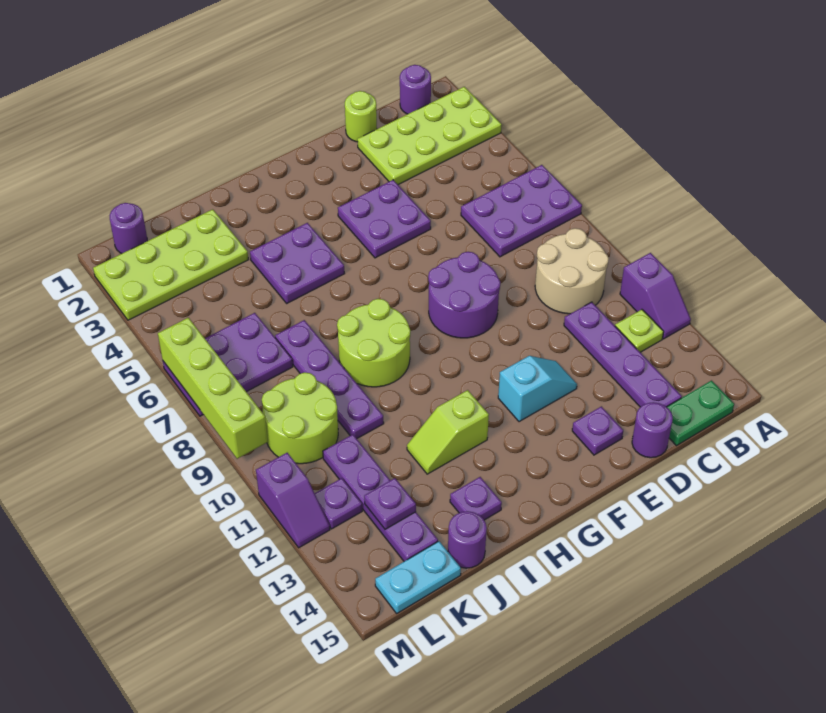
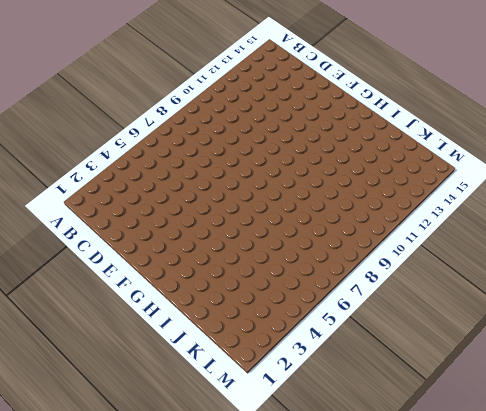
none -> lime plate A2:D3 level 1
none -> purple plate A6:C7 level 1
none -> purple slope A11:A12 level 1 top 11
none -> purple round brick B1 level 1

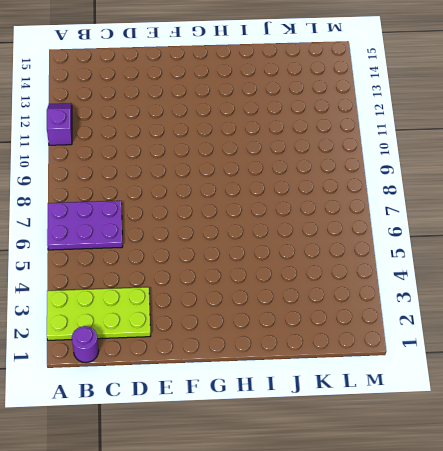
none -> tan round brick B9:C10 level 1
none -> lime plate B12 level 1
none -> green plate B15:C15 level 1
none -> purple plate C11:C14 level 1

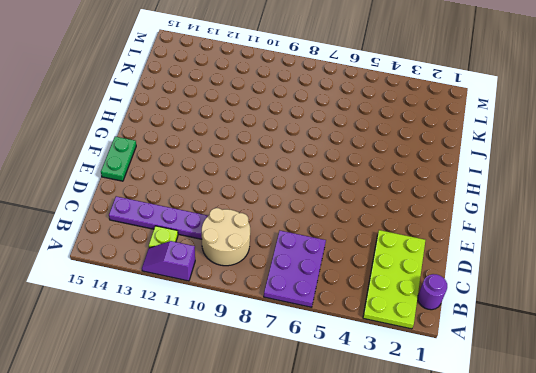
green plate E15:F15 level 1 -> green plate B15:C15 level 1
none -> lime round brick D1 level 1
none -> purple round brick D15 level 1
none -> purple plate E4:F5 level 1
none -> purple round brick E8:F9 level 1

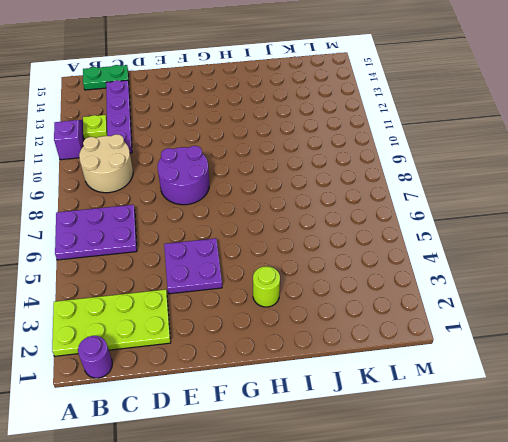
lime round brick H3 level 1 -> lime round brick D1 level 1
none -> purple round brick D15 level 1
none -> cyan slope E12:F12 level 1 top F
none -> purple plate E14 level 1
none -> purple plate H4:I5 level 1

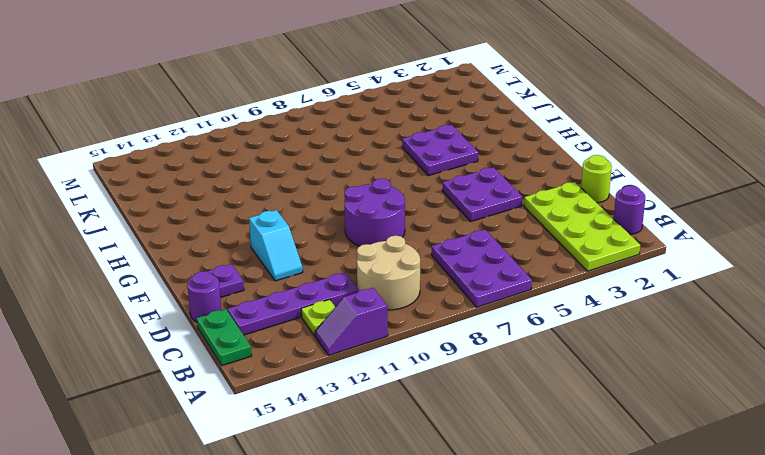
none -> lime round brick H8:I9 level 1
none -> lime slope H12:I12 level 1 top H
none -> purple plate I14 level 1
none -> lime plate J2:M3 level 1

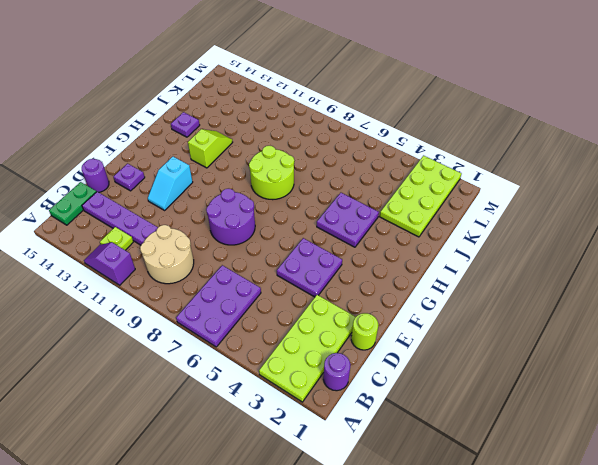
none -> purple plate J7:J10 level 1
none -> purple round brick J15 level 1
none -> purple plate K6:M7 level 1
none -> lime round brick K9:L10 level 1

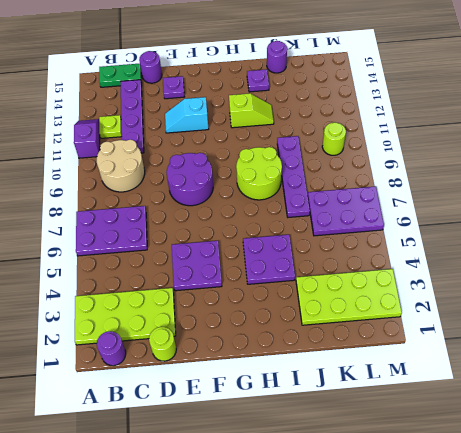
lime round brick L10 level 1 -> lime round brick K9:L10 level 1
none -> purple plate K11:K14 level 1
none -> cyan plate K15:L15 level 1
none -> purple round brick L1 level 1
none -> purple plate L12 level 1

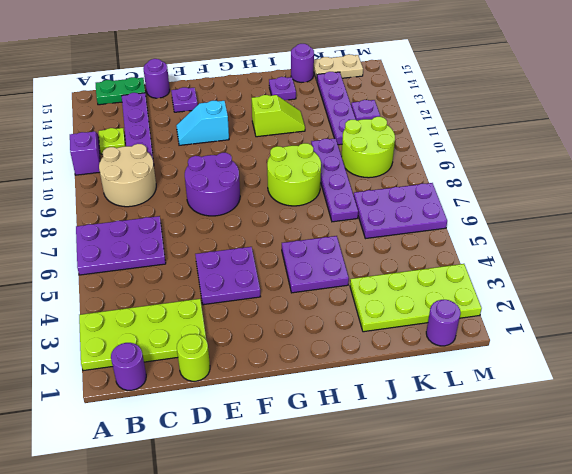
tan plate K15:L15 level 1 -> cyan plate K15:L15 level 1
none -> purple slope M11:M12 level 1 top 11
none -> purple plate K13 level 2
none -> lime brick M6:M9 level 2

